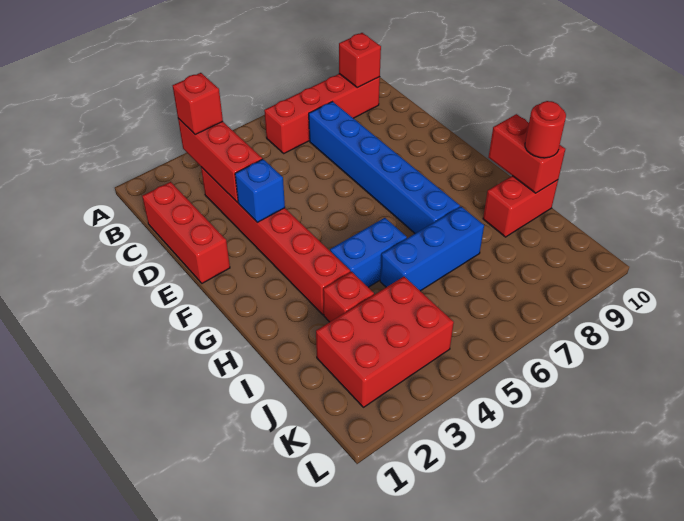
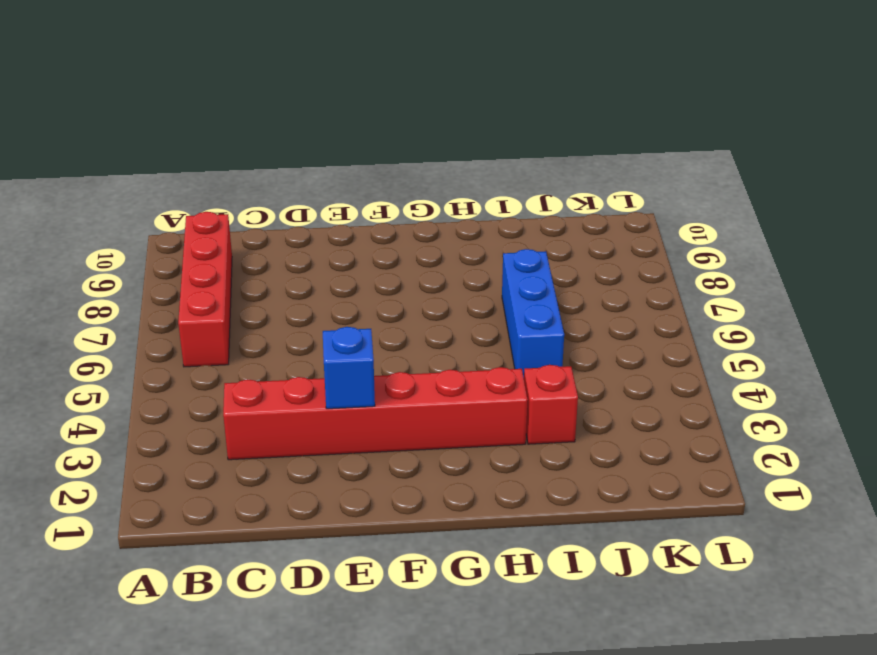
none -> red brick C1:E1 level 1
none -> blue brick C7:H7 level 1
none -> blue brick H4:H5 level 1

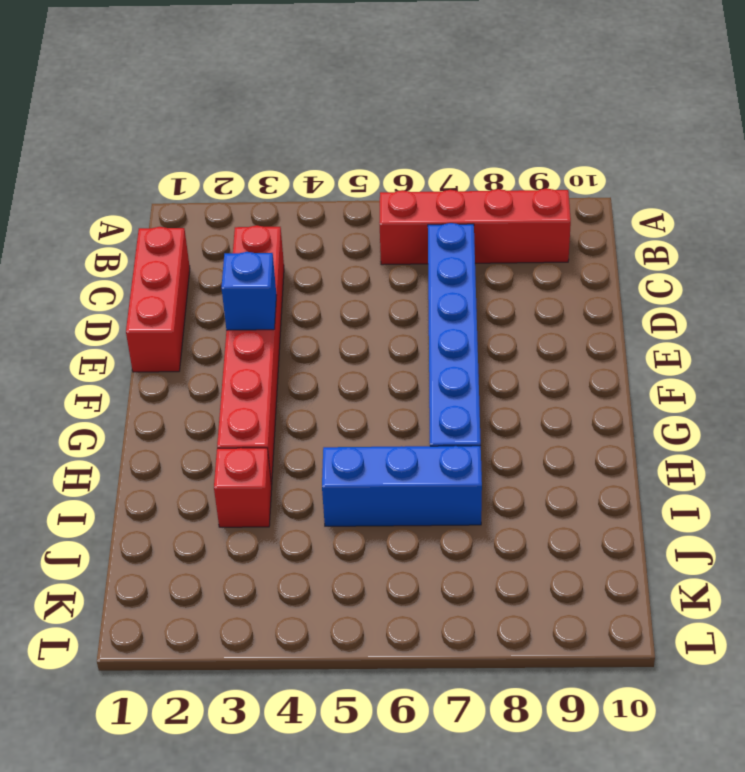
none -> blue brick H4:H5 level 1
none -> red brick I9:I10 level 1
none -> red brick J2:K4 level 1

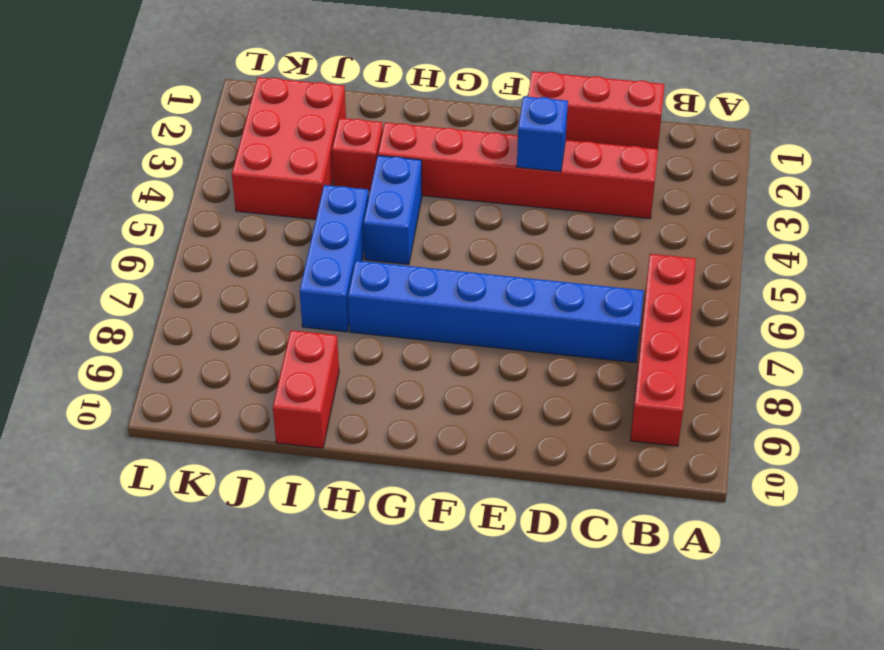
none -> red brick B3:D3 level 2
none -> red brick B9 level 2
none -> red brick H10:I10 level 2

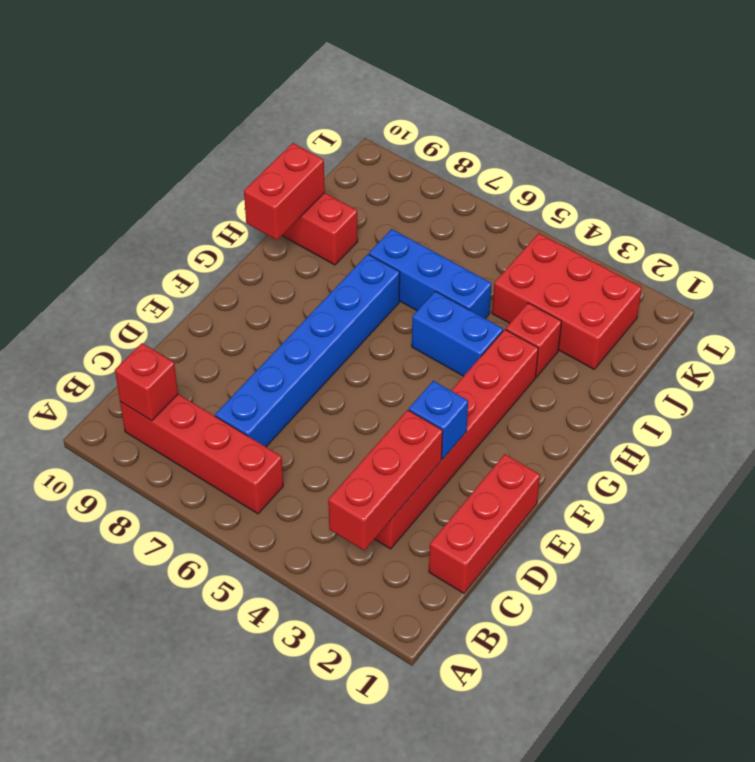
none -> red brick B3 level 3
none -> red round brick I10 level 3

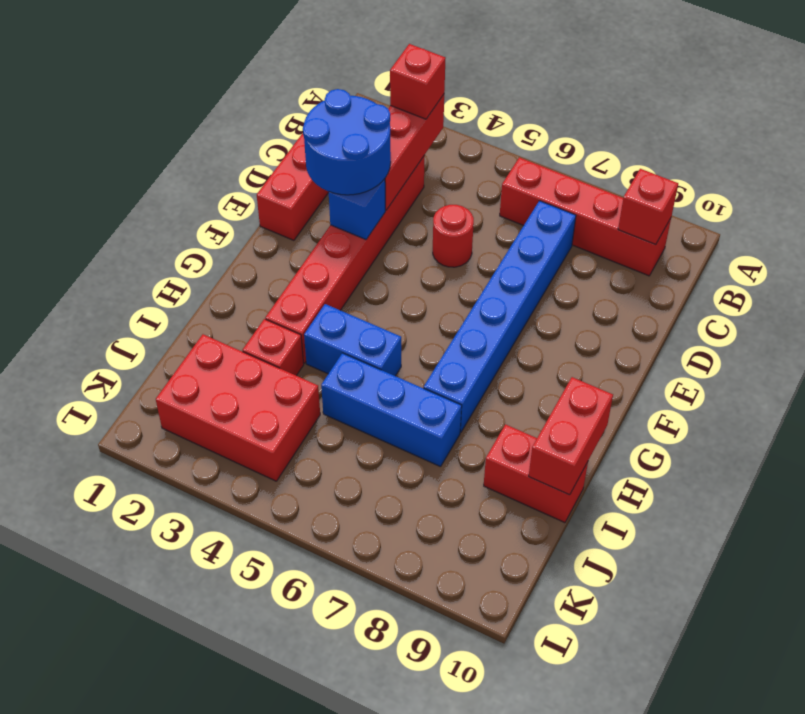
blue round brick D2:E3 level 3 -> none
red round brick D5 level 1 -> red round brick I10 level 3

